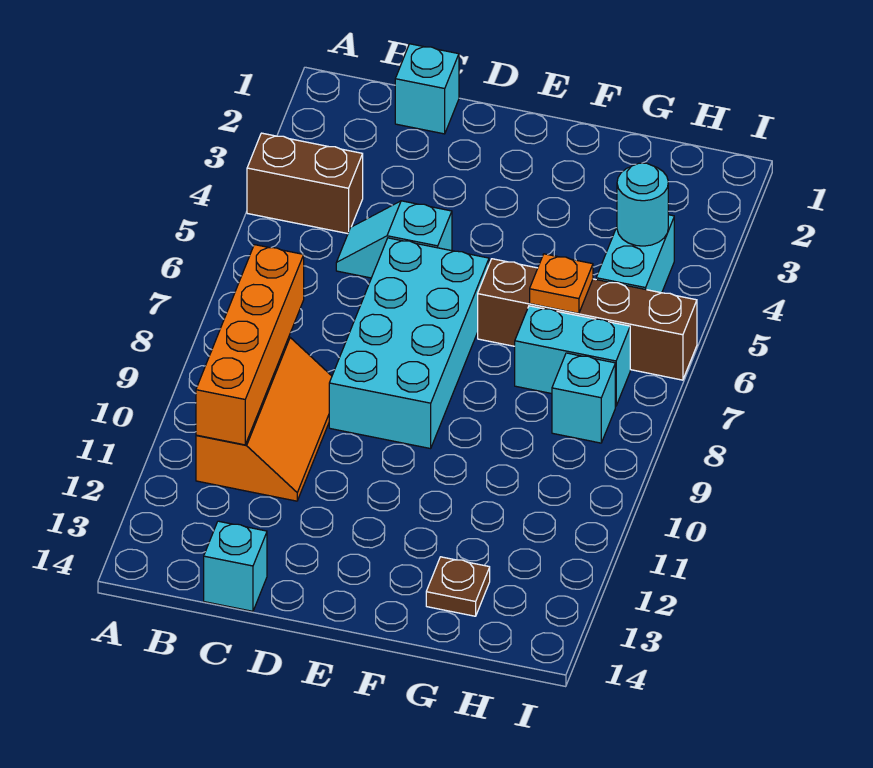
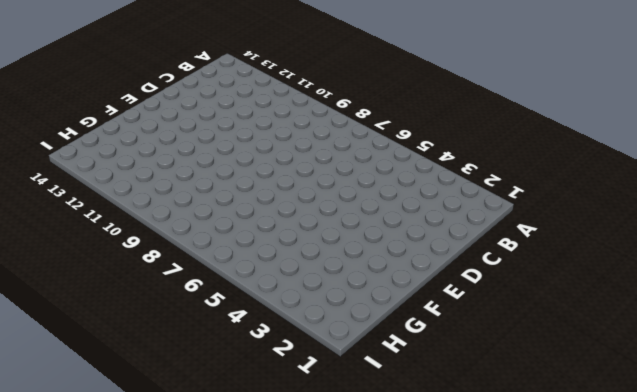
none -> brown brick A4:B4 level 1
none -> orange slope B9:C11 level 1 top B
none -> cyan brick C1 level 1

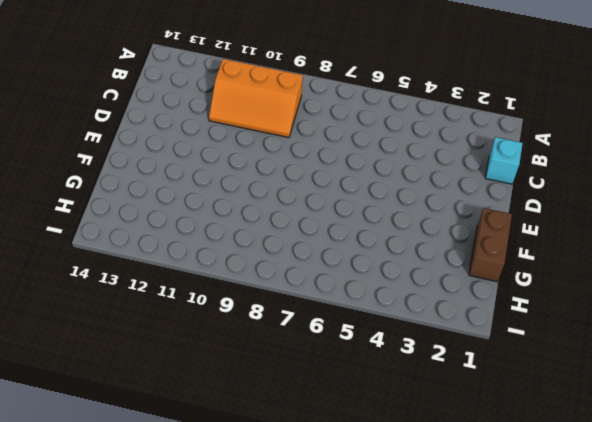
brown brick F1:G1 level 1 -> brown brick A4:B4 level 1
none -> cyan slope C5:D5 level 1 top D
none -> cyan brick C14 level 1
none -> cyan brick D6:E9 level 1

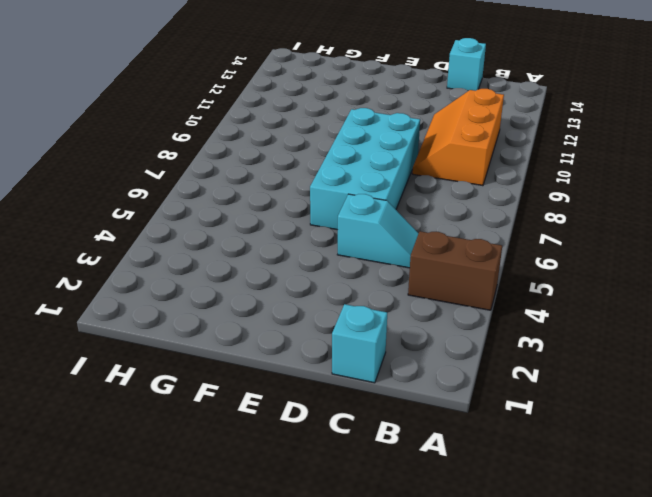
none -> brown brick F6:I6 level 1
none -> cyan brick G7:H7 level 1
none -> brown plate G13 level 1

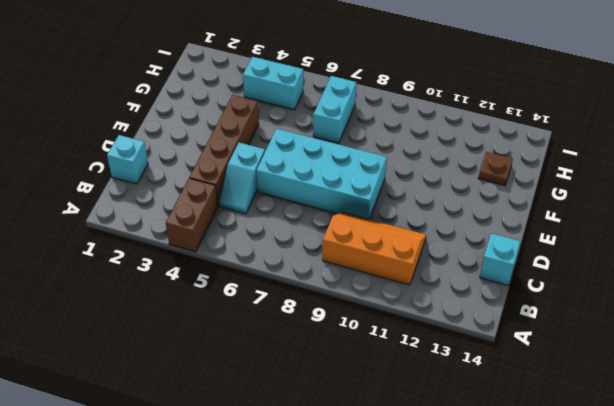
brown brick C4:F4 level 1 -> brown brick F6:I6 level 1
none -> cyan brick H8 level 1
none -> orange brick B8:B11 level 2
none -> orange plate G6 level 2

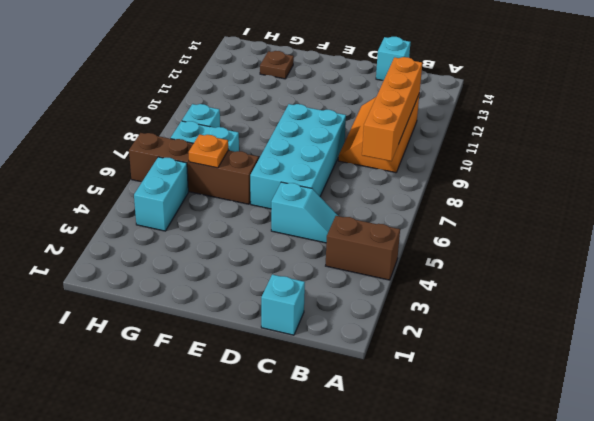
none -> cyan round brick H4 level 2

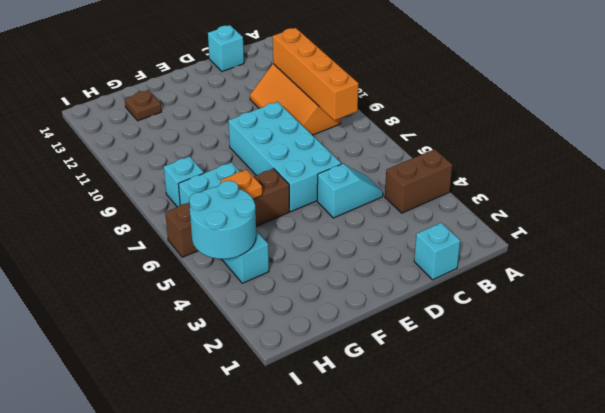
cyan round brick H4:I5 level 2 -> cyan round brick H4 level 2

